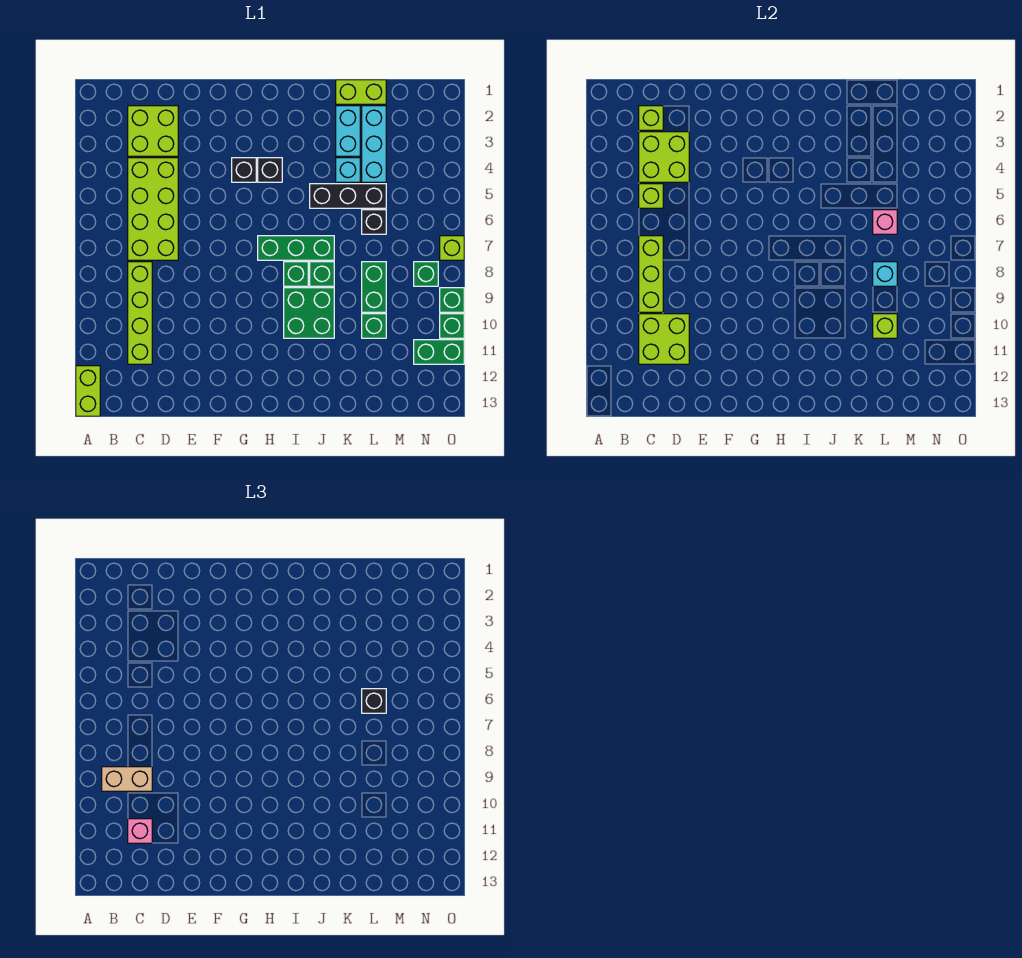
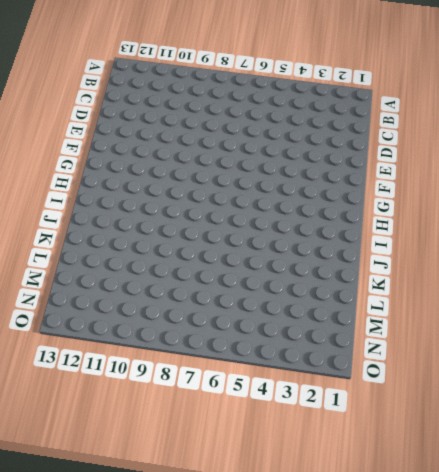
none -> lime brick A12:A13 level 1
none -> lime brick C2:D3 level 1
none -> lime brick C4:D7 level 1
none -> lime brick C8:C11 level 1

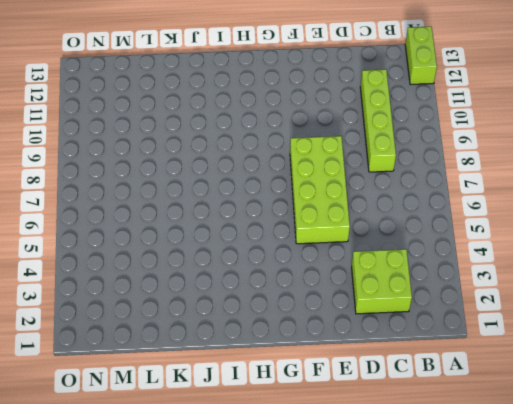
lime brick E5:F8 level 1 -> lime brick C4:D7 level 1
none -> black brick G4 level 1
none -> black brick H4 level 1
none -> green brick H7:J7 level 1
none -> green brick I8 level 1

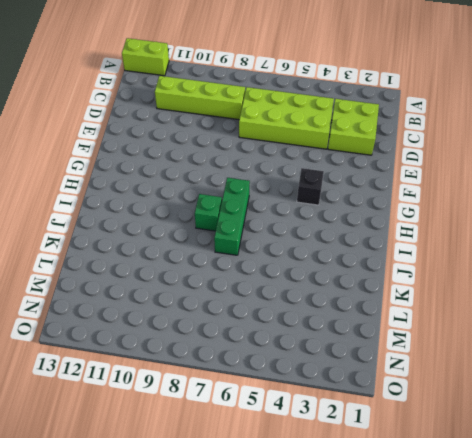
none -> black brick H4 level 1
none -> green brick I9:J10 level 1
none -> black brick J5:L5 level 1
none -> green brick J8 level 1

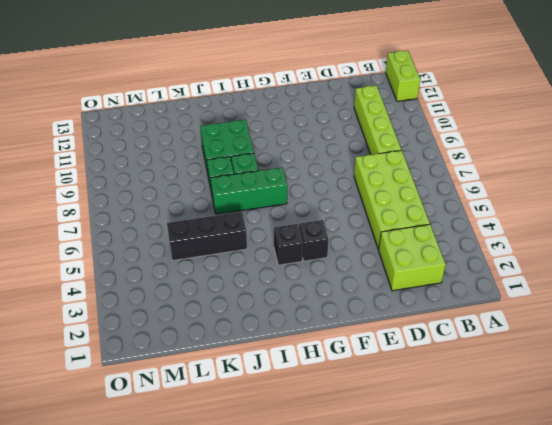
none -> lime brick K1:L1 level 1
none -> cyan brick K2:K3 level 1
none -> cyan brick K4 level 1
none -> cyan brick L2:L4 level 1

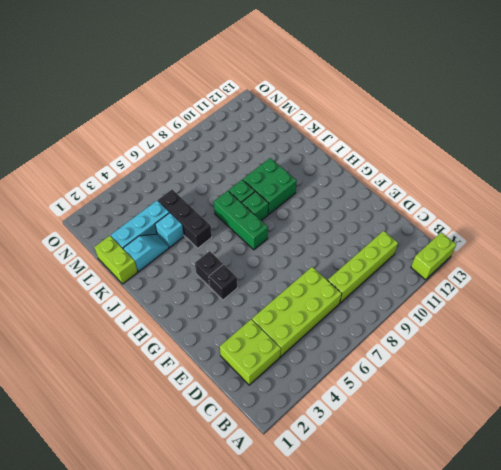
cyan slope K2:K3 level 1 top 2 -> cyan brick K2:K3 level 1
none -> black brick L6 level 1
none -> green brick L8:L9 level 1
none -> green brick L10 level 1
none -> green brick N8 level 1

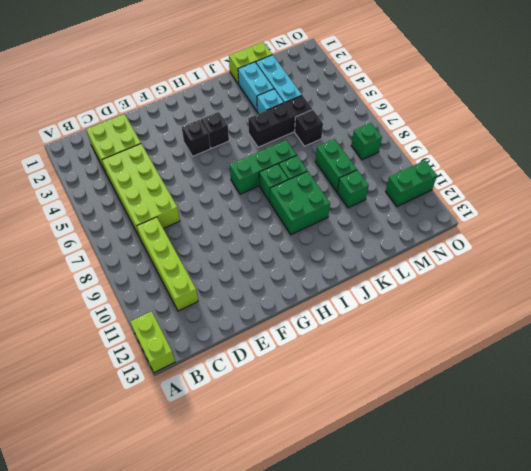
none -> lime brick O7 level 1
none -> green brick O9 level 1
none -> green brick O10 level 1
none -> lime brick C2 level 2

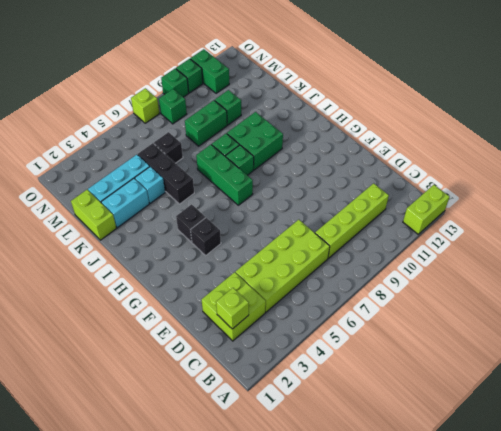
none -> lime brick C3:D4 level 2
none -> lime brick C5 level 2
none -> lime brick C7:C9 level 2
none -> lime brick C10:D11 level 2

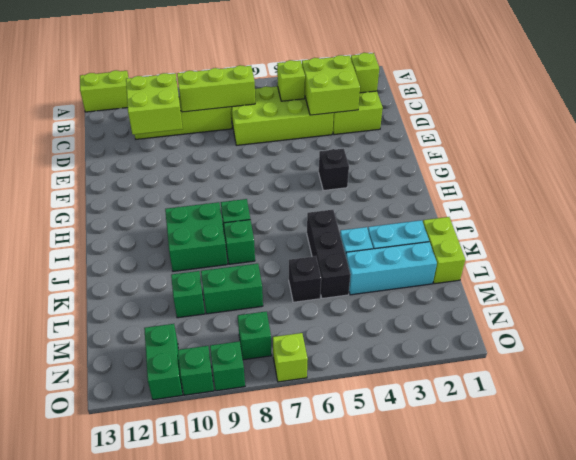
none -> black brick H4 level 1
none -> green brick H7:J7 level 1
none -> pink brick L6 level 2
none -> cyan brick L8 level 2

